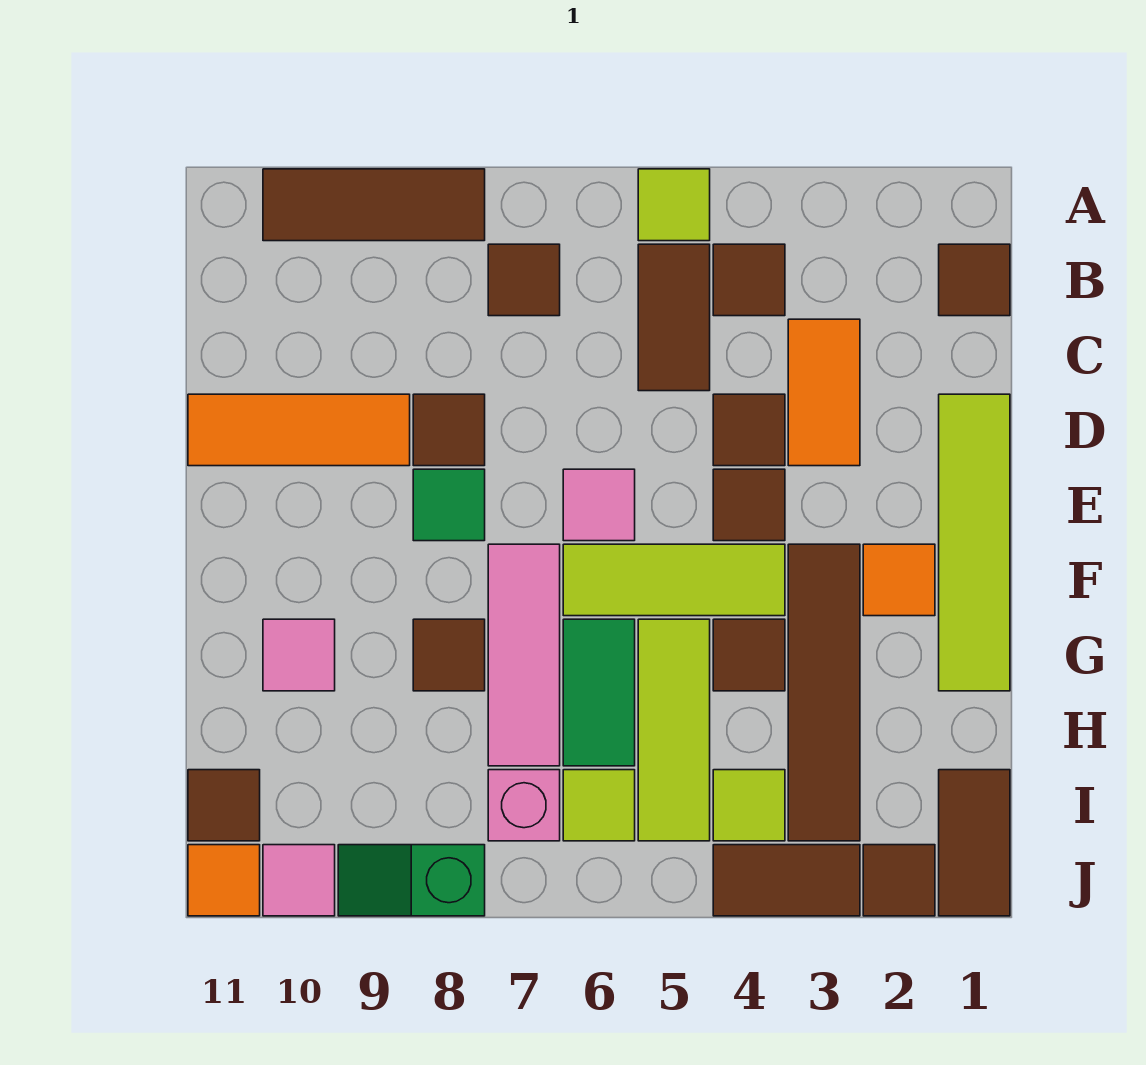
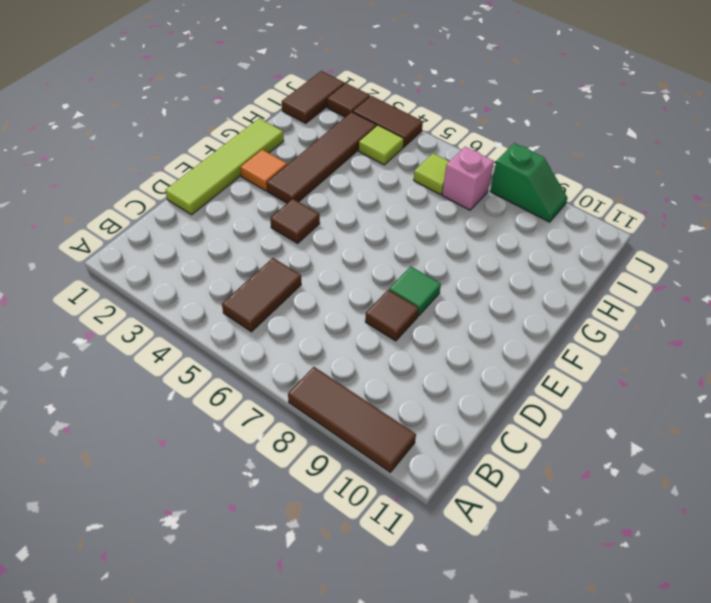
none -> lime tile A5 level 1
none -> brown tile B1 level 1
none -> brown tile B4 level 1
none -> brown tile B7 level 1

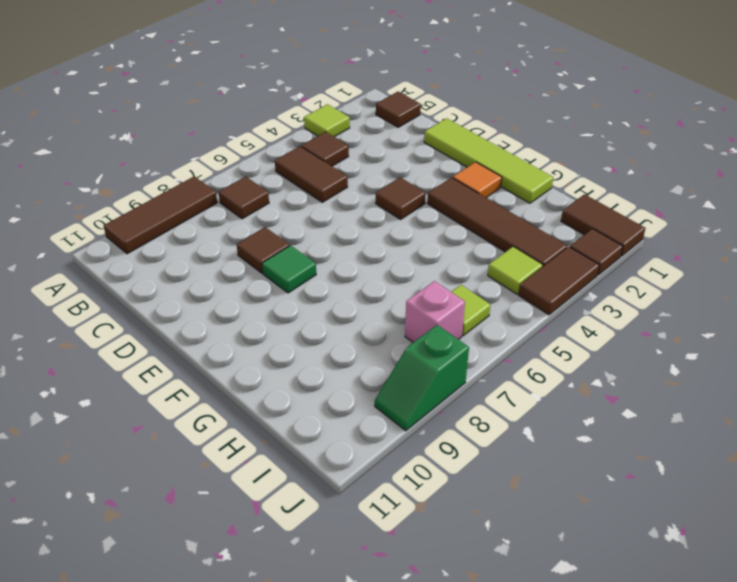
lime tile A3 level 1 -> lime tile A5 level 1
none -> orange tile C3:D3 level 1
none -> brown tile D4 level 1
none -> orange tile D9:D11 level 1
none -> pink tile E6 level 1

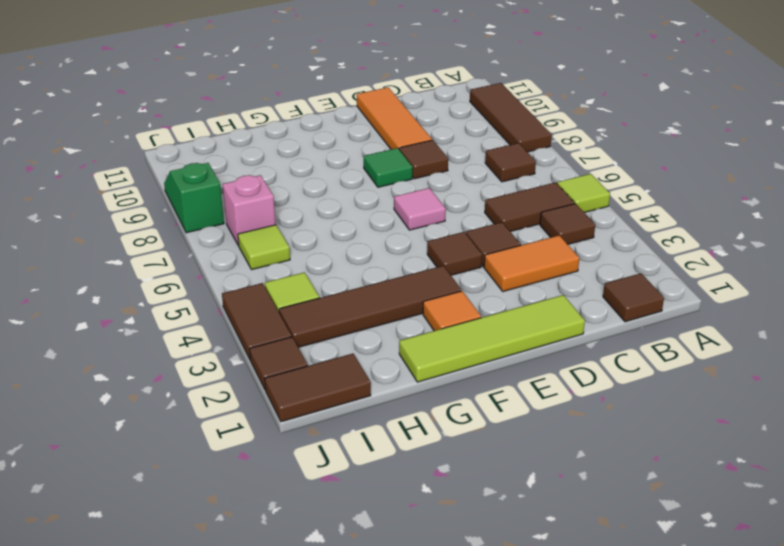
none -> lime tile F4:F6 level 1
none -> pink tile F7:H7 level 1
none -> brown tile G4 level 1
none -> lime tile G5:I5 level 1

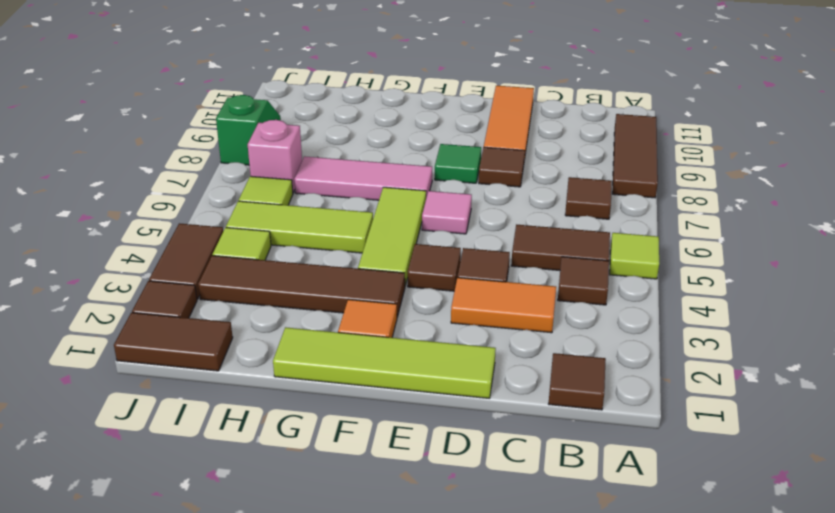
none -> brown tile G4 level 1
none -> green tile G6:H6 level 1
none -> brown tile G8 level 1
none -> pink tile G10 level 1

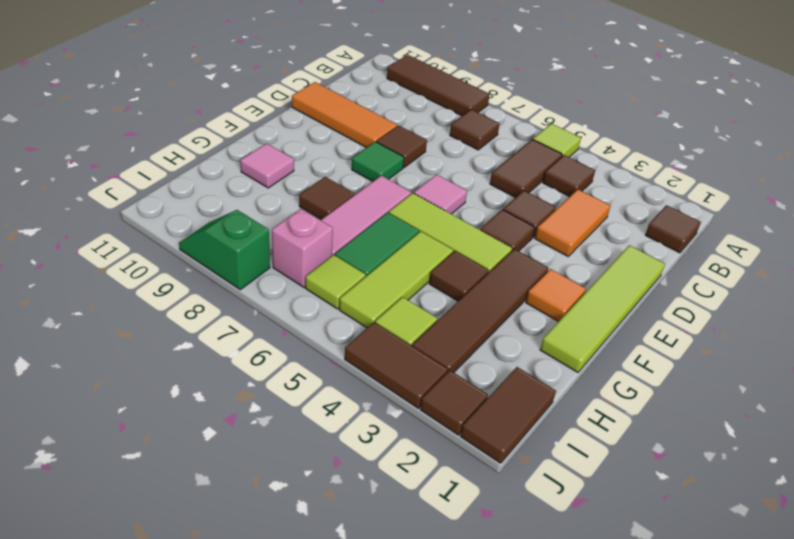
none -> brown tile I11 level 1
none -> pink tile J10 level 1
none -> orange tile J11 level 1

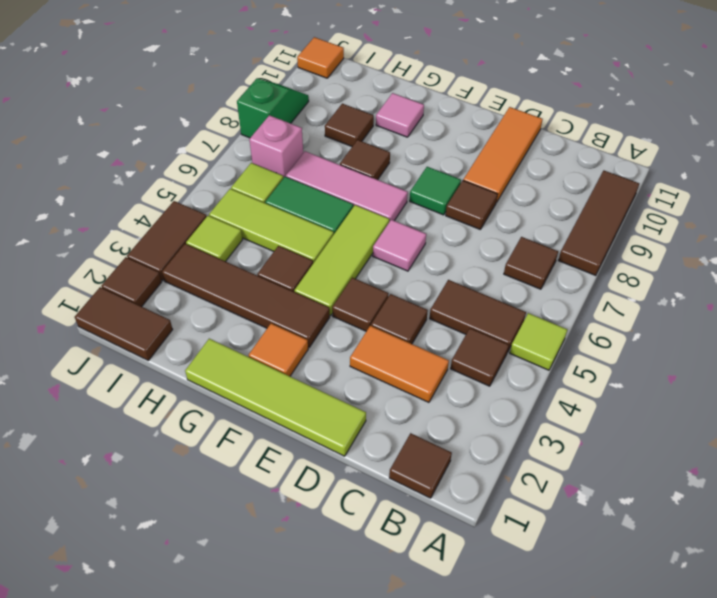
brown tile H9 level 1 -> brown tile I11 level 1
none -> pink tile J10 level 1

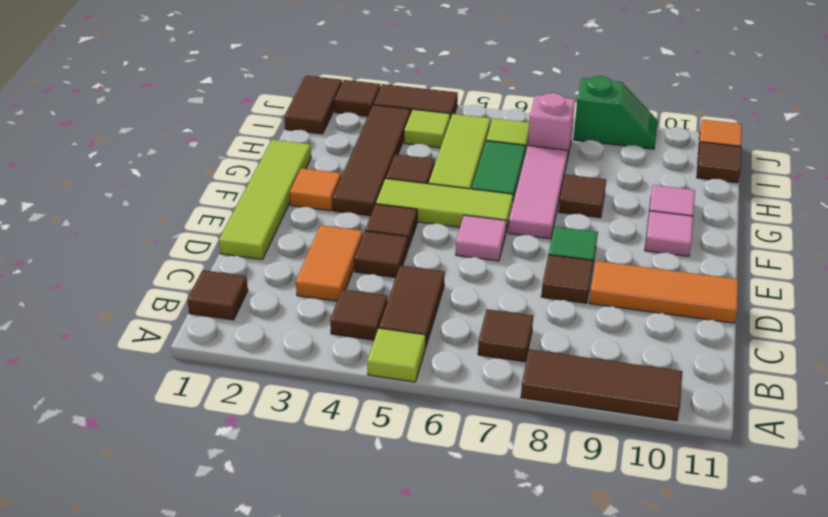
pink tile F10 level 1 -> pink tile J10 level 1

